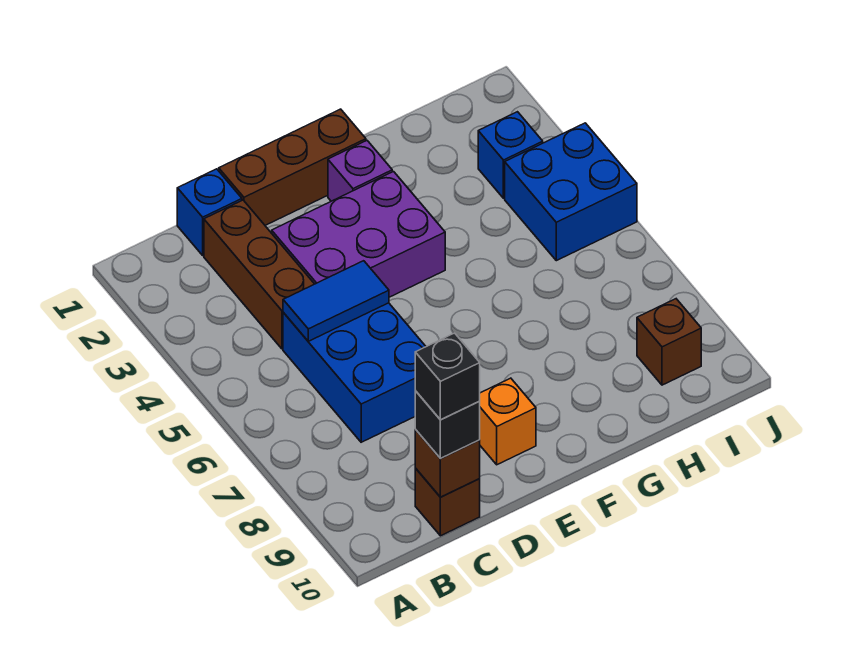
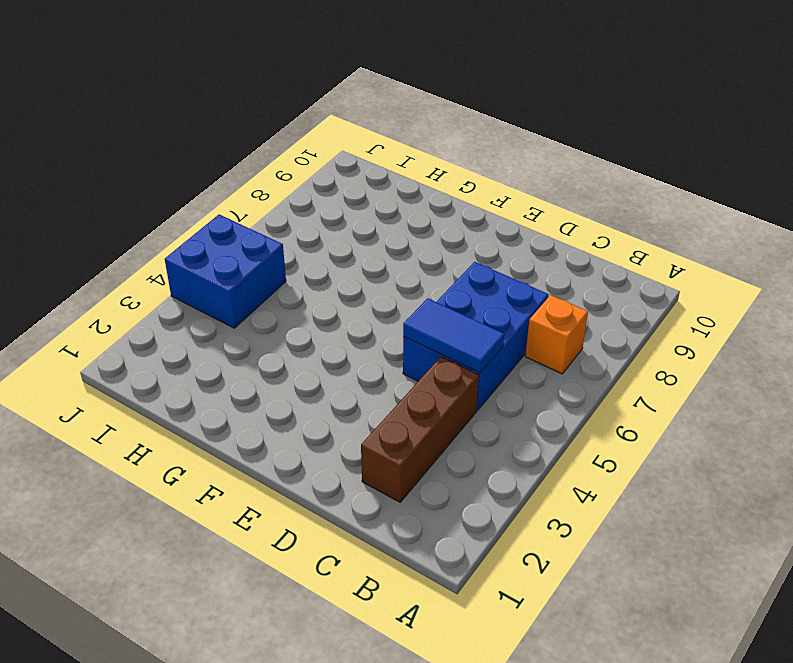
orange brick B7 level 1 -> orange brick E9 level 1
none -> blue brick C1 level 1
none -> brown brick C10 level 1
none -> brown brick D1:F1 level 1

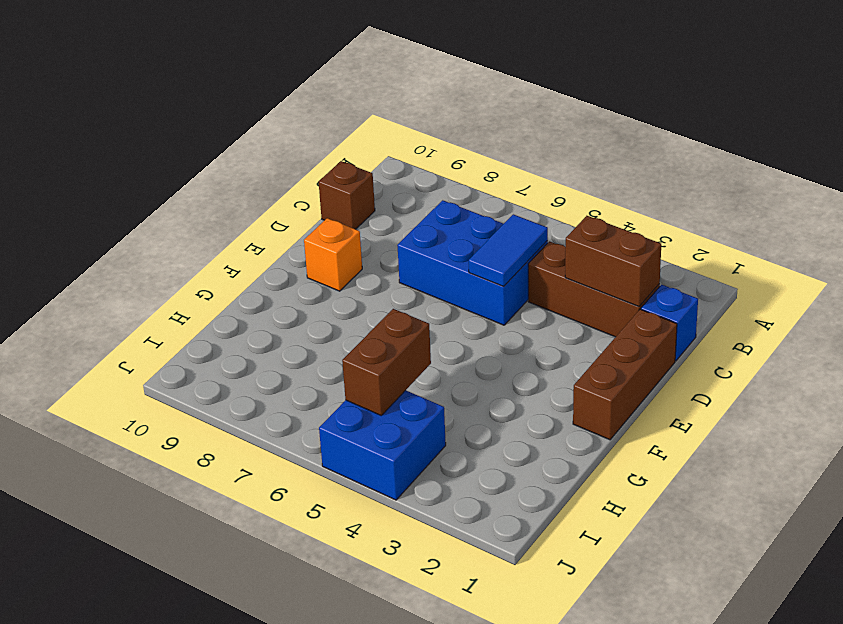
brown brick C2:C3 level 2 -> none
brown brick H5:I5 level 2 -> none
none -> purple brick D3:F4 level 1
none -> purple brick F2 level 1
none -> blue brick I3 level 1

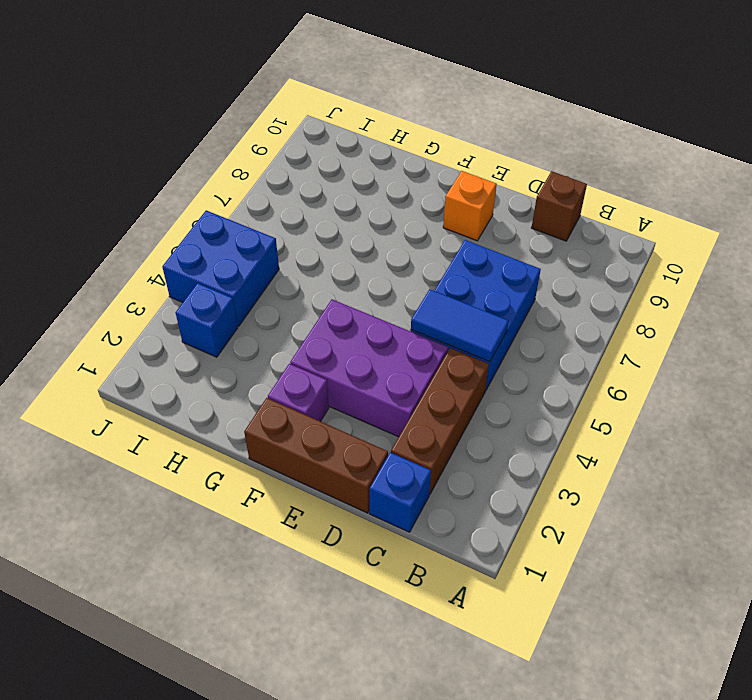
none -> brown brick I9 level 1
none -> brown brick C10 level 2
none -> black brick C10 level 3

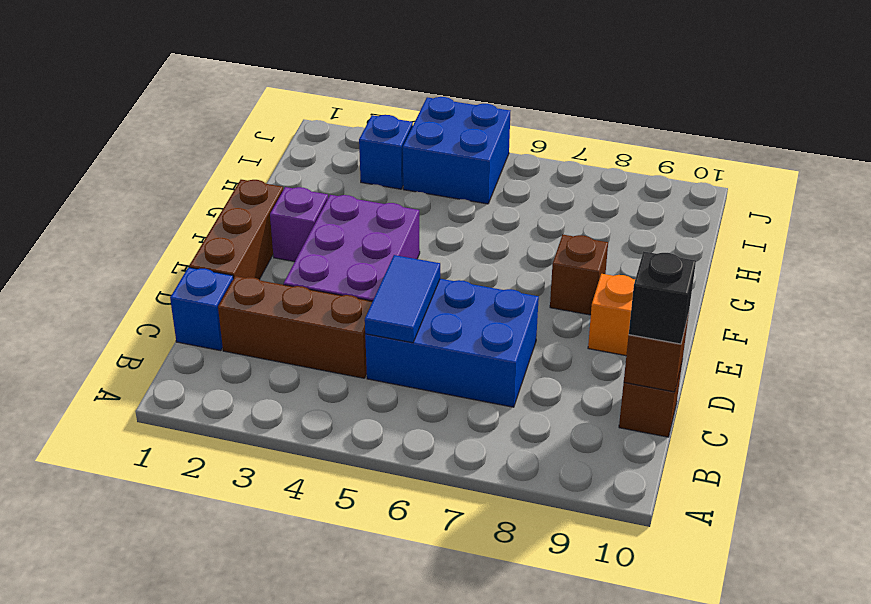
brown brick F8 level 1 -> brown brick I9 level 1
none -> black brick C10 level 4

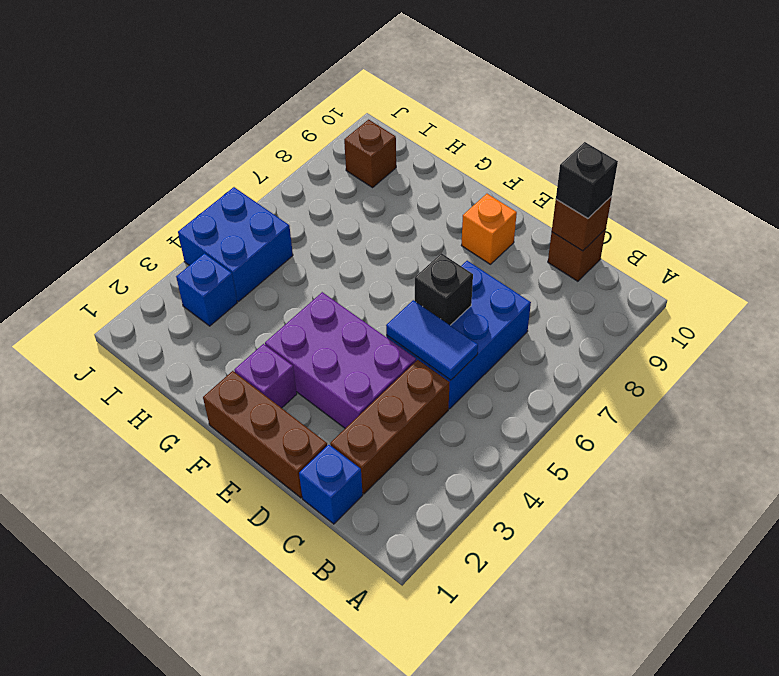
black brick D6 level 2 -> black brick C10 level 4

